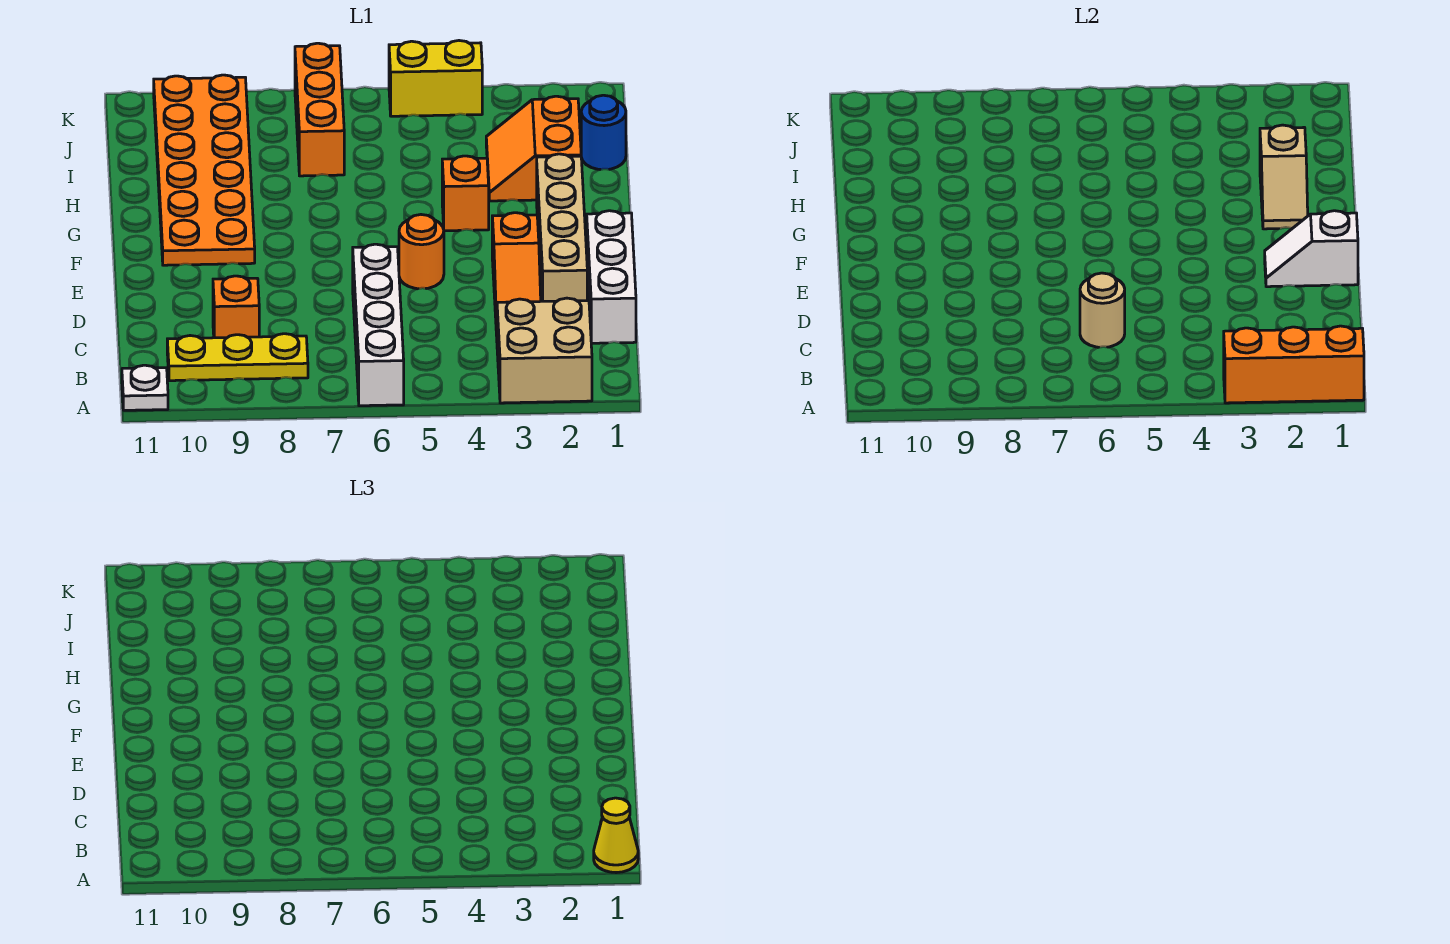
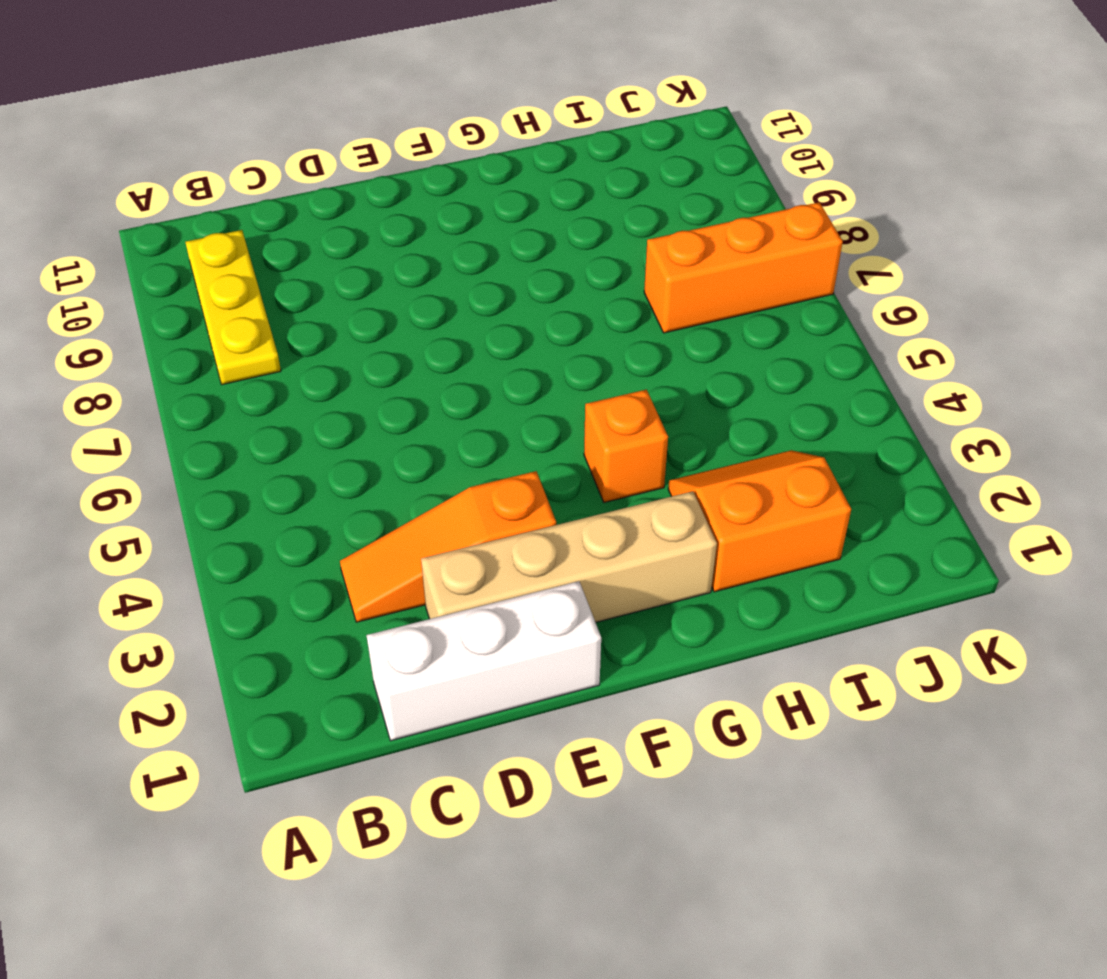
none -> tan brick A2:B3 level 1
none -> white brick A6:D6 level 1
none -> white plate A11 level 1

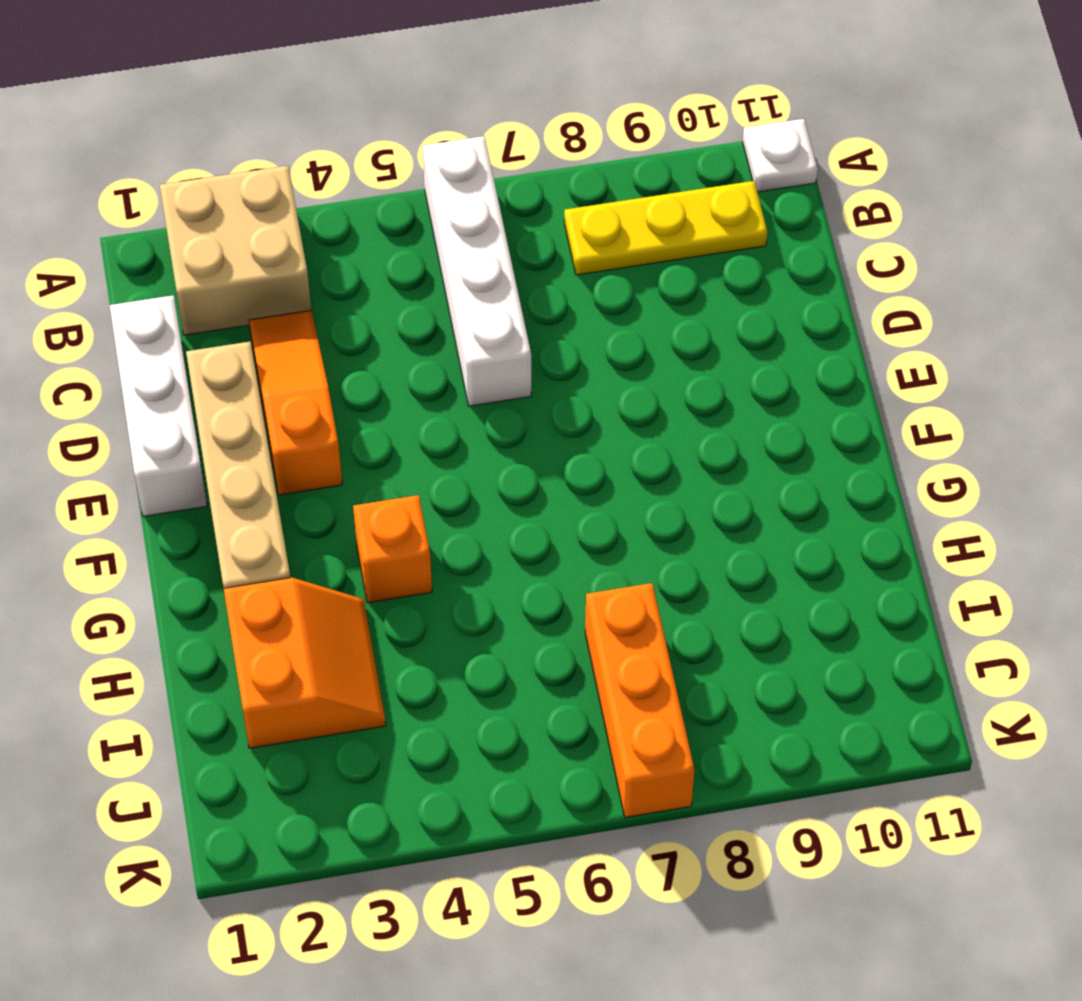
none -> orange brick C9 level 1
none -> orange round brick E5 level 1
none -> orange plate F9:K10 level 1

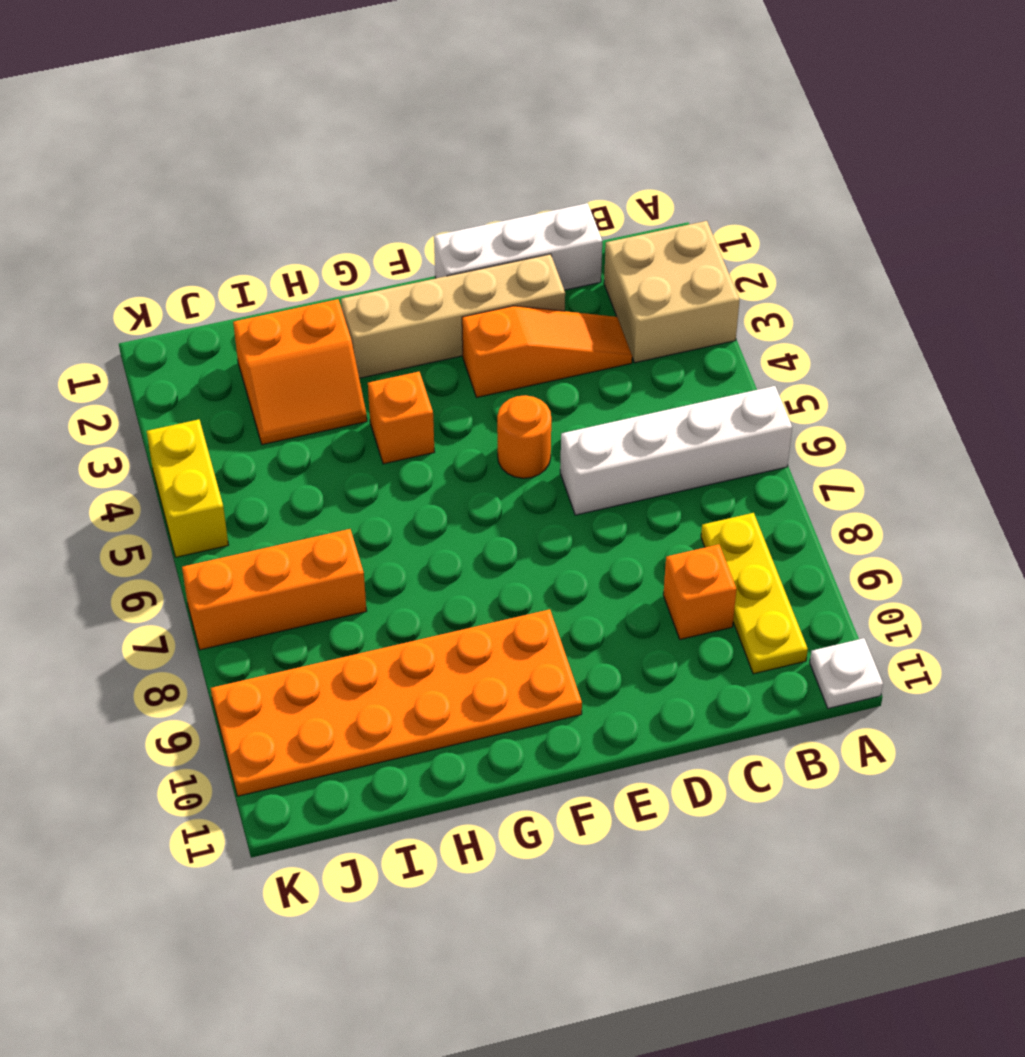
none -> blue round brick I1 level 1
none -> orange brick A1:A3 level 2
none -> tan round brick C6 level 2

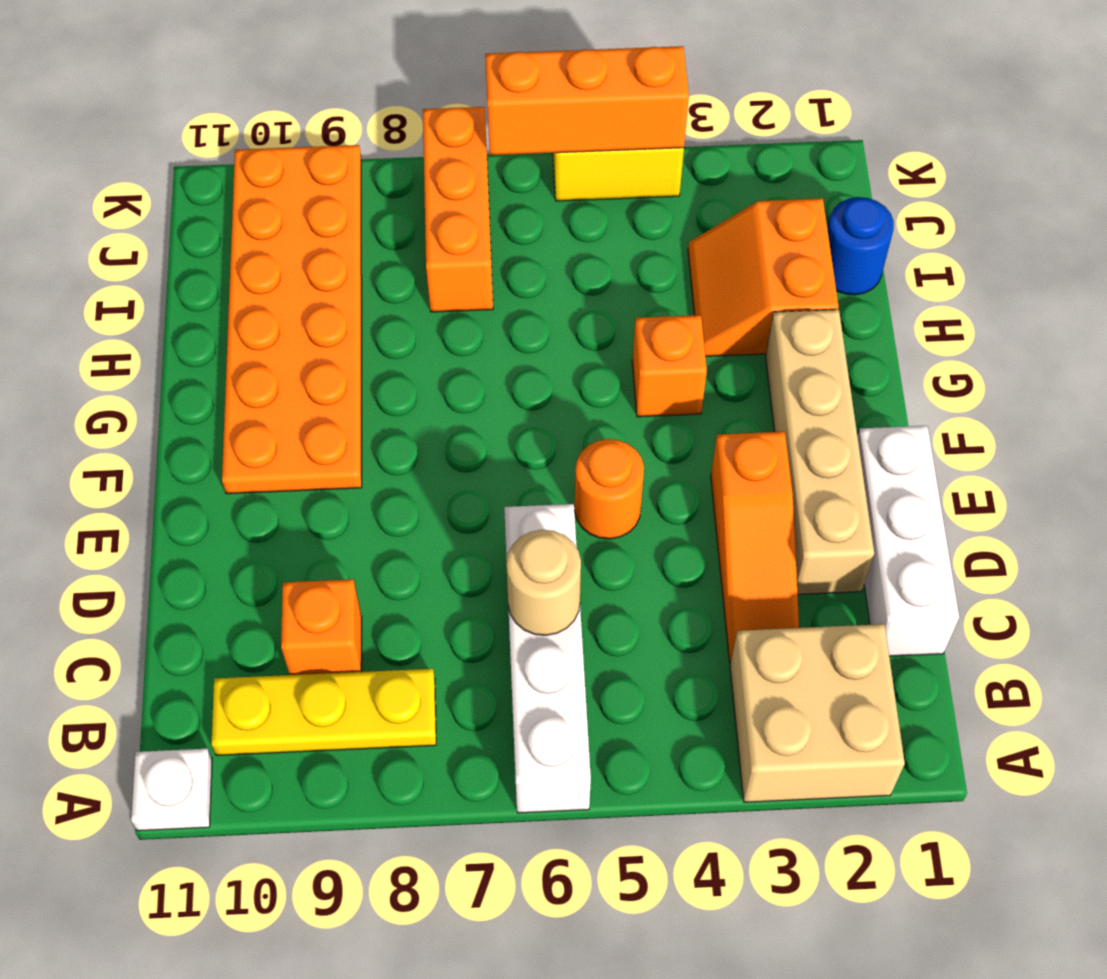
orange brick K4:K6 level 2 -> orange brick A1:A3 level 2
none -> white slope E1:E2 level 2 top 1
none -> tan slope G2:H2 level 2 top H
none -> yellow cone A1 level 3

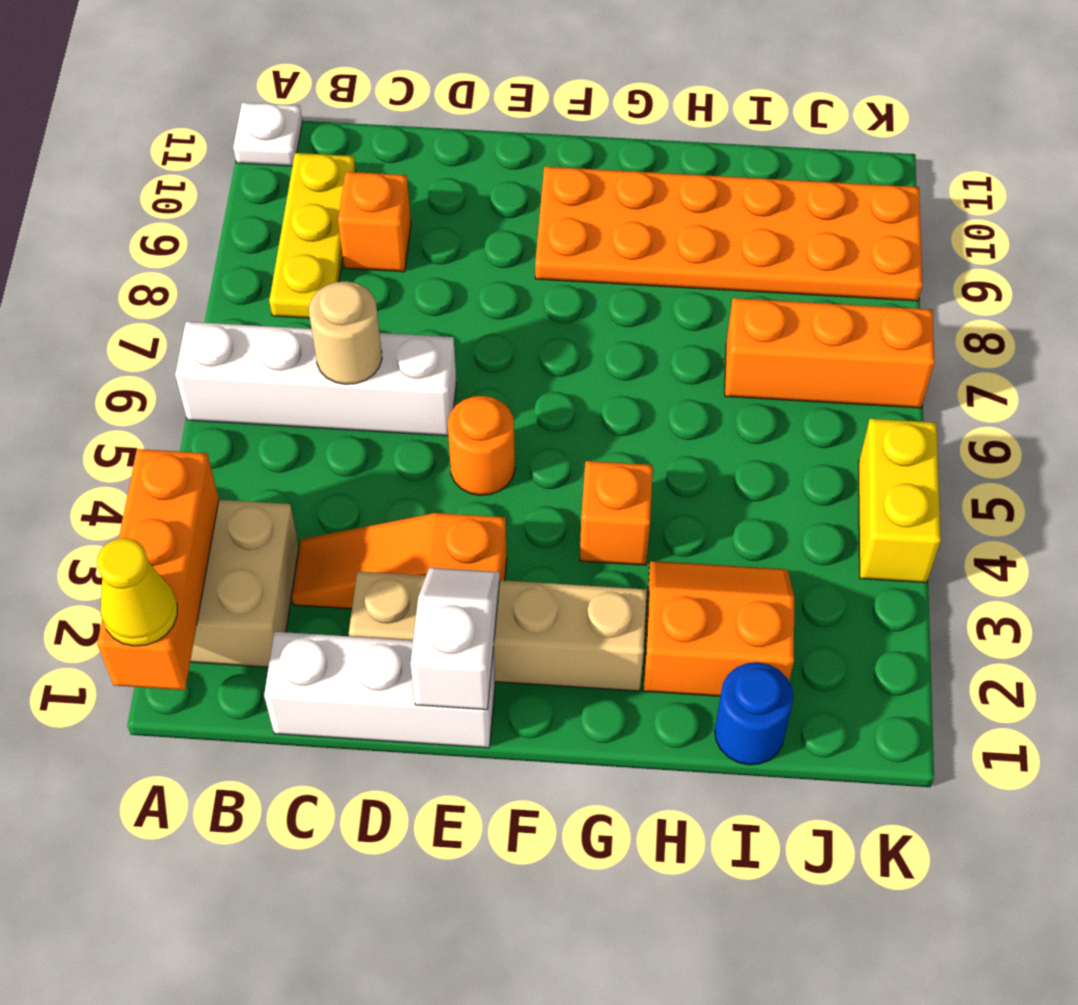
none -> tan slope G2:H2 level 2 top H

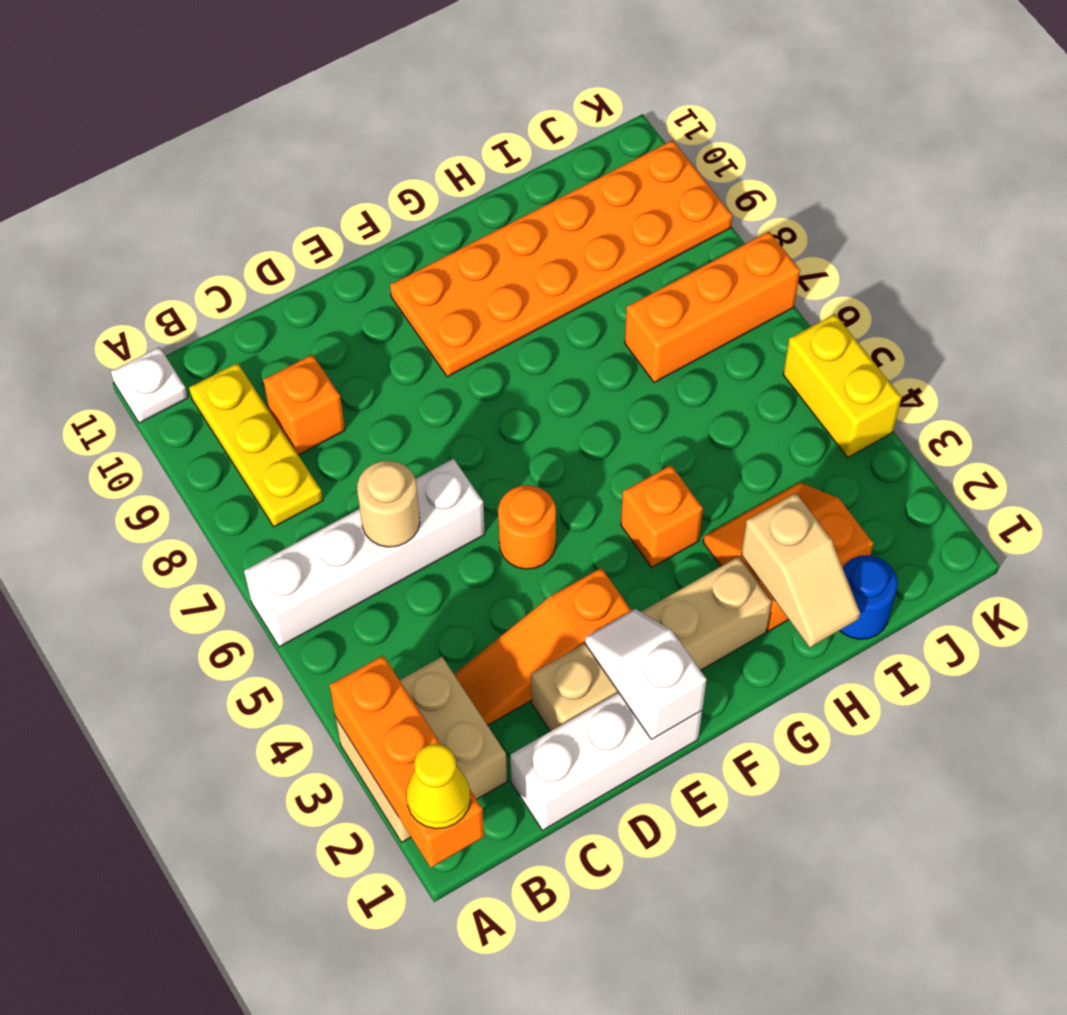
tan slope H1:H2 level 2 top 2 -> tan slope G2:H2 level 2 top H

